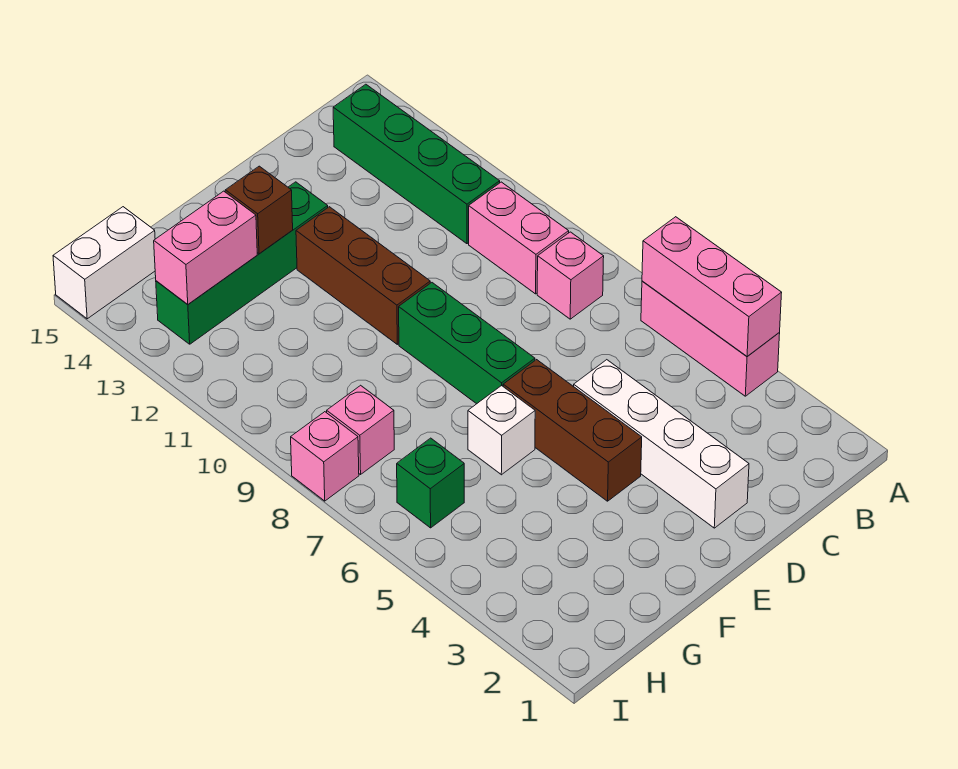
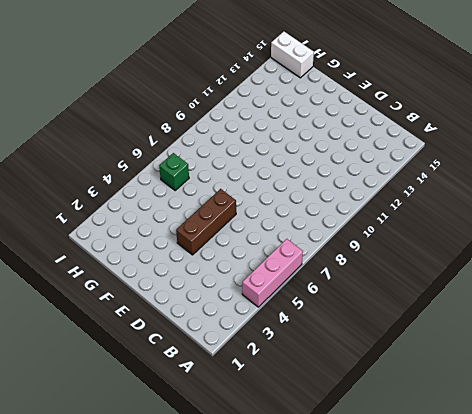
none -> pink brick B8 level 1
none -> pink brick B9:B10 level 1
none -> green brick B11:B14 level 1

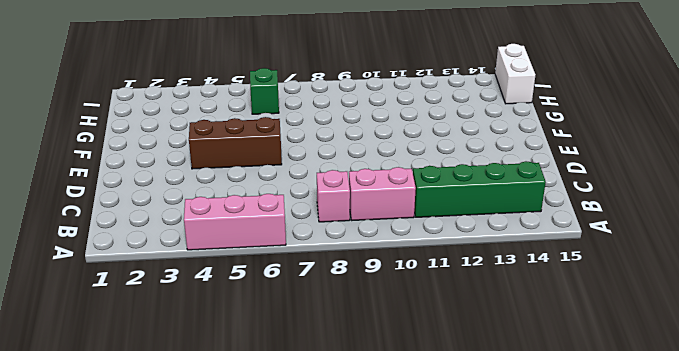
none -> white brick D2:D5 level 1
none -> green brick E7:E9 level 1
none -> brown brick E10:E12 level 1

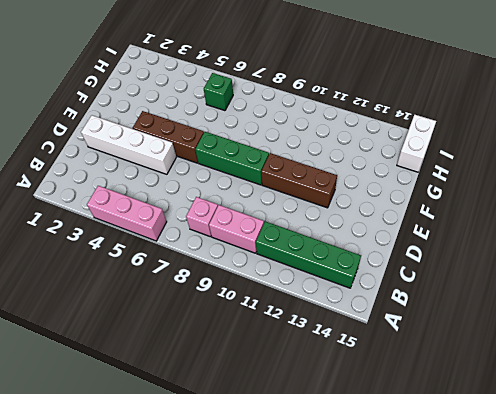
none -> green brick E13:H13 level 1
none -> white brick F6 level 1
none -> pink brick H8 level 1

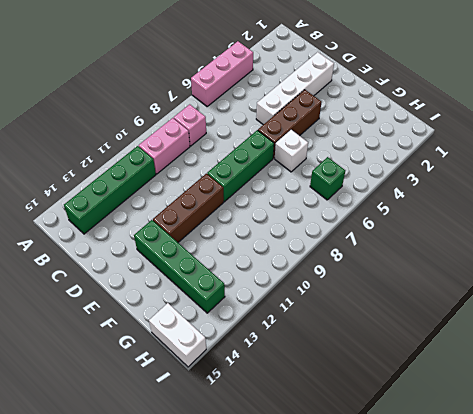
none -> pink brick H8 level 1
none -> pink brick I8 level 1
none -> pink brick A4:A6 level 2

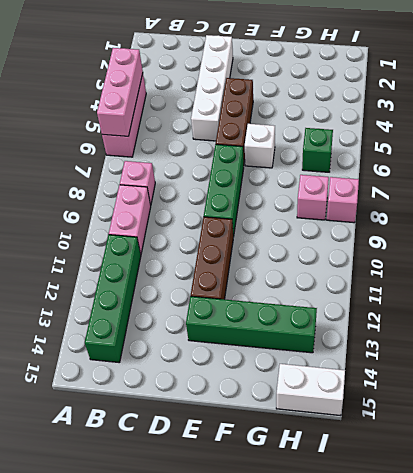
none -> brown brick F13 level 2
none -> pink brick G13:H13 level 2

